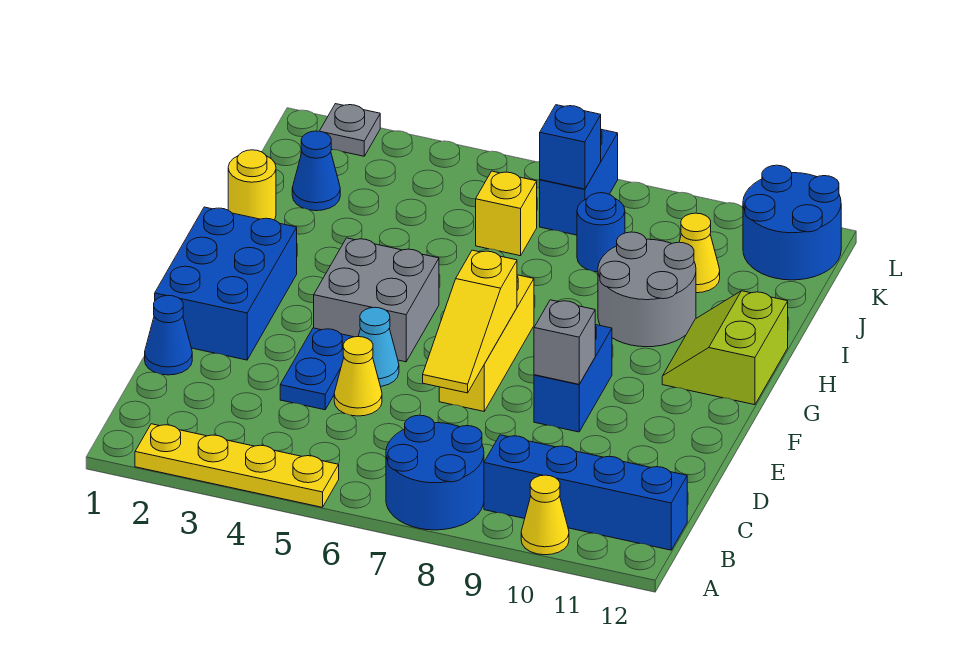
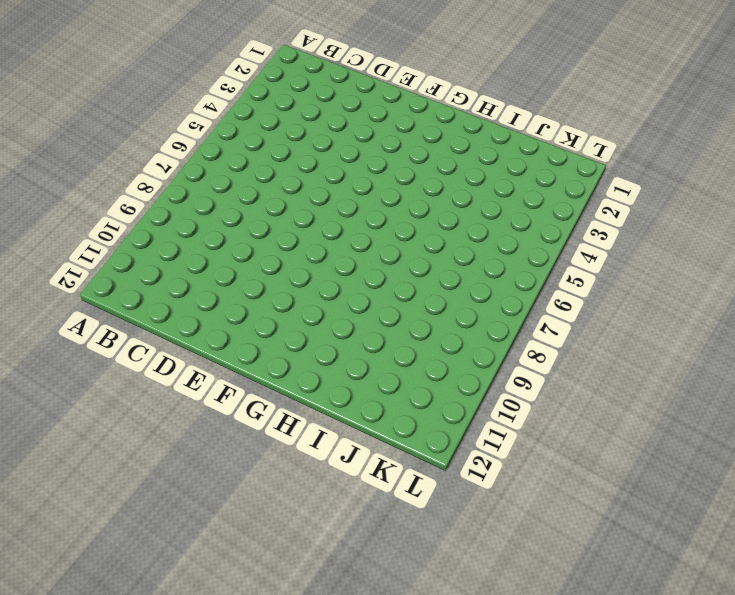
none -> yellow plate A2:A5 level 1
none -> blue round brick A7:B8 level 1
none -> yellow cone A10 level 1

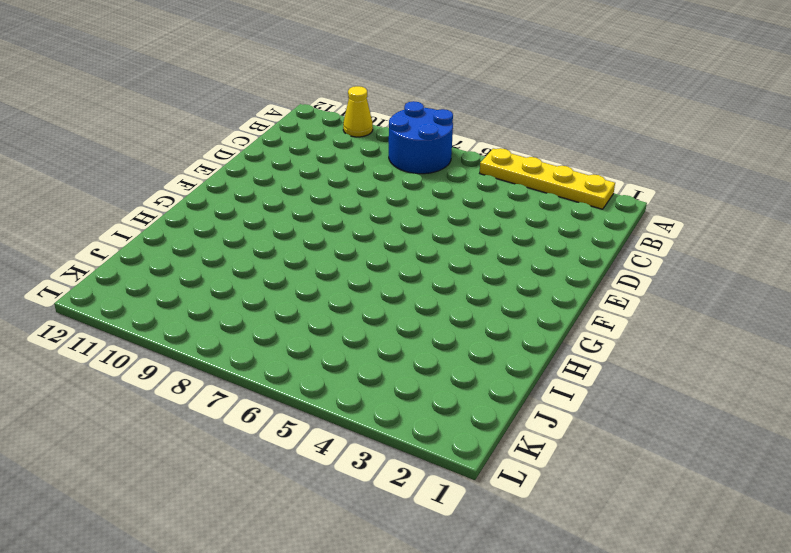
none -> blue brick B9:B12 level 1
none -> blue cone D1 level 1
none -> blue plate D4:E4 level 1

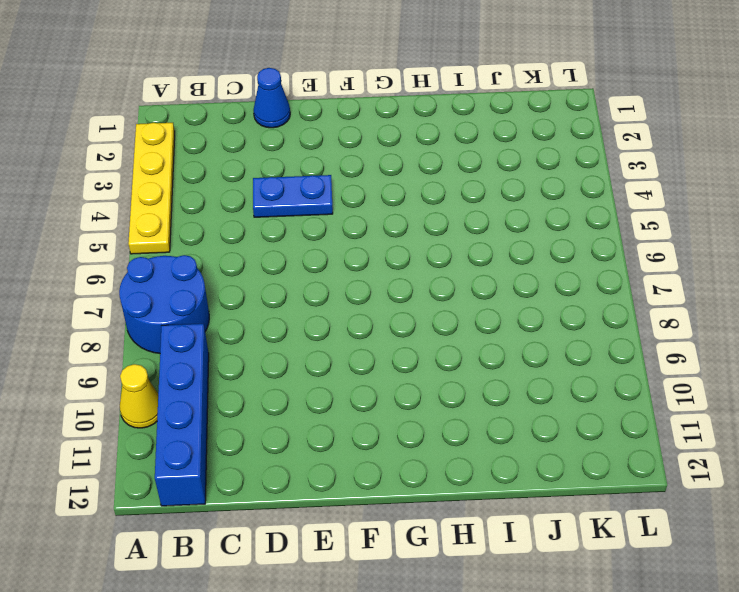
none -> yellow cone D5 level 1
none -> blue brick E1:G2 level 1
none -> cyan cone E5 level 1

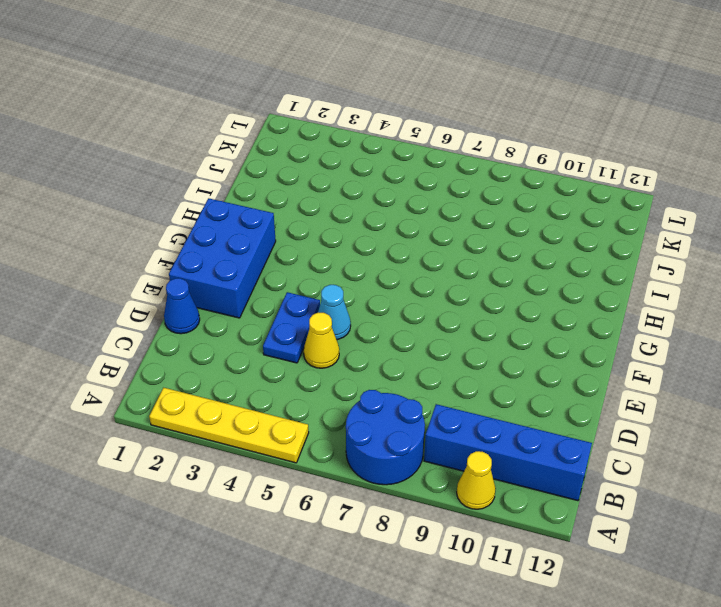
none -> yellow brick E7:G7 level 1
none -> blue brick E9:F9 level 1
none -> grey brick F4:G5 level 1

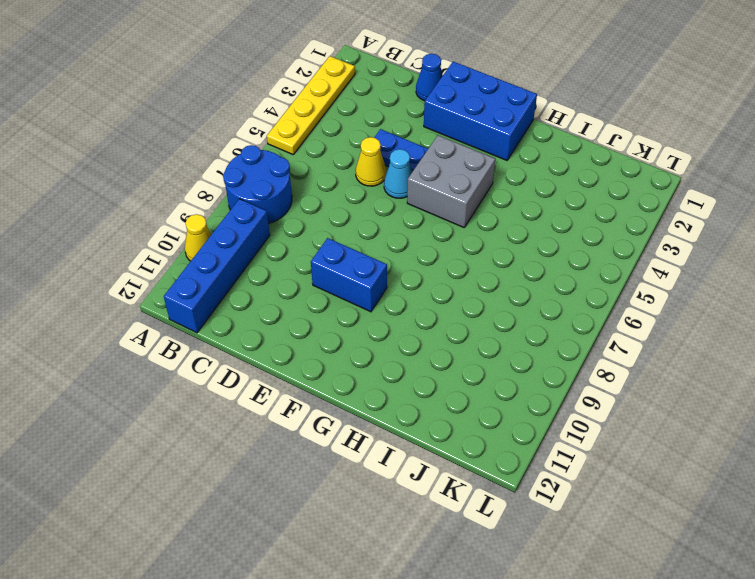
none -> yellow brick E7:G7 level 1
none -> lime slope G11:H12 level 1 top 12
none -> grey round brick H9:I10 level 1

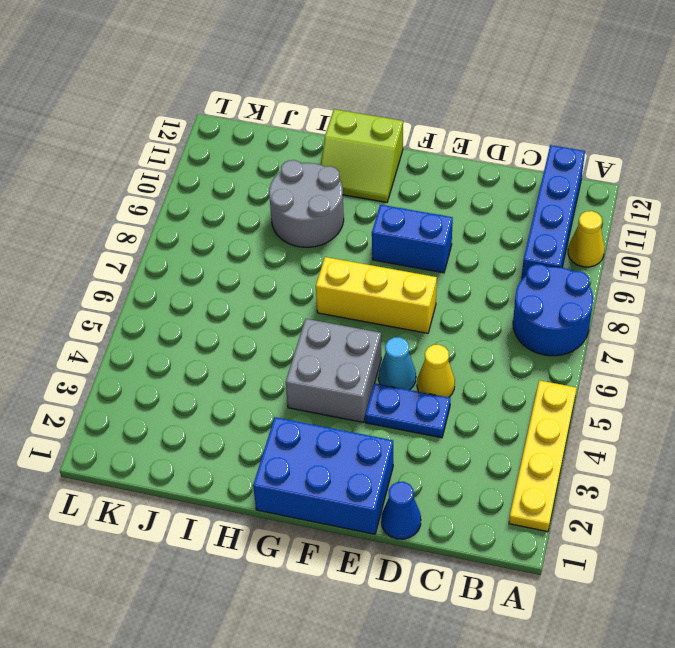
none -> yellow round brick I1 level 1
none -> blue cone J2 level 1
none -> yellow brick J6 level 1

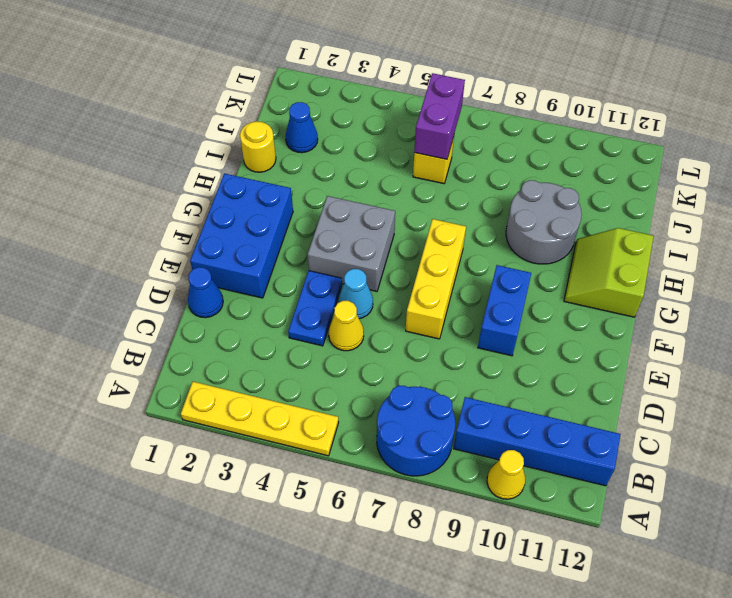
purple brick J6:K6 level 2 -> none
none -> blue round brick J8 level 1
none -> yellow cone J10 level 1
none -> blue brick K7:L7 level 1

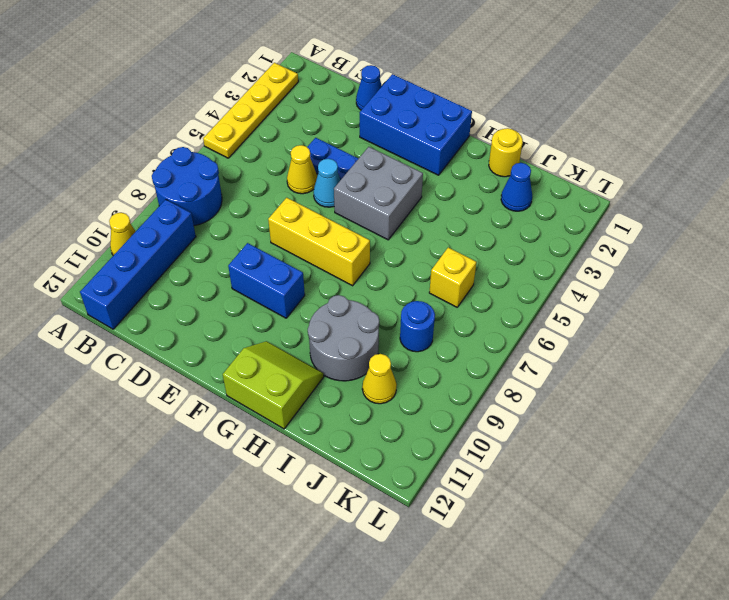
none -> blue brick K7:L7 level 1
none -> blue round brick K11:L12 level 1
none -> grey plate L2 level 1

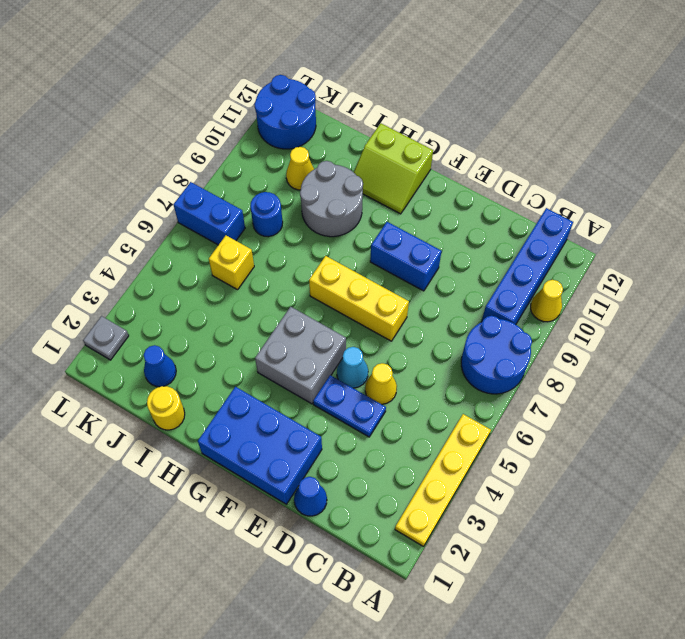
none -> yellow slope D7:F7 level 2 top F
none -> grey brick E9 level 2
none -> blue brick K7 level 2

